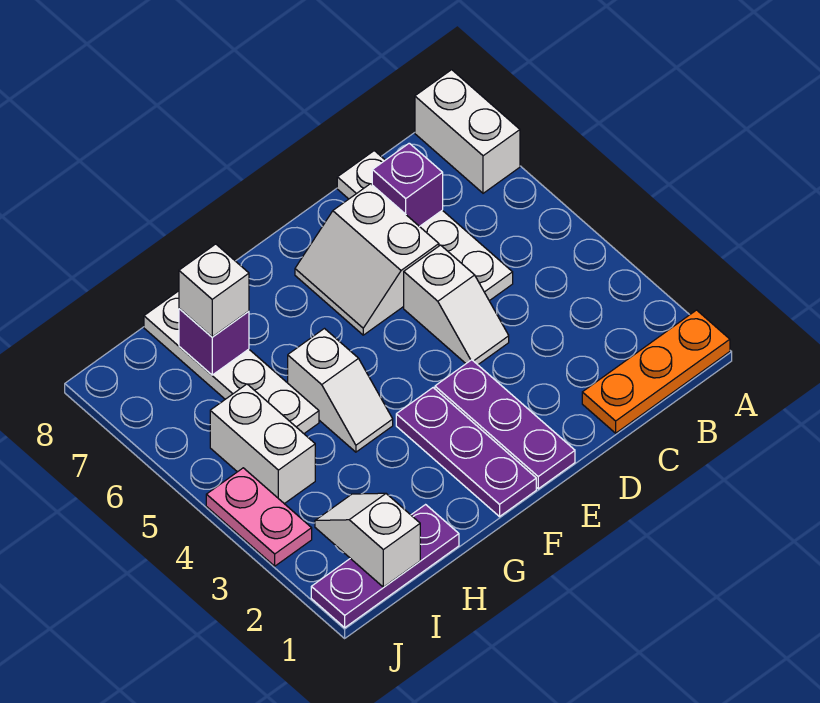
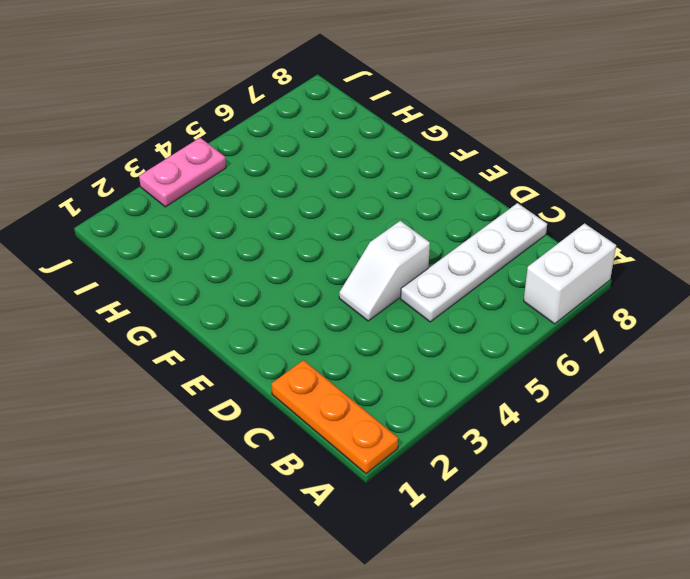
none -> white slope D6:E7 level 1 top D
none -> purple plate E1:E3 level 1
none -> purple plate F1:F3 level 1

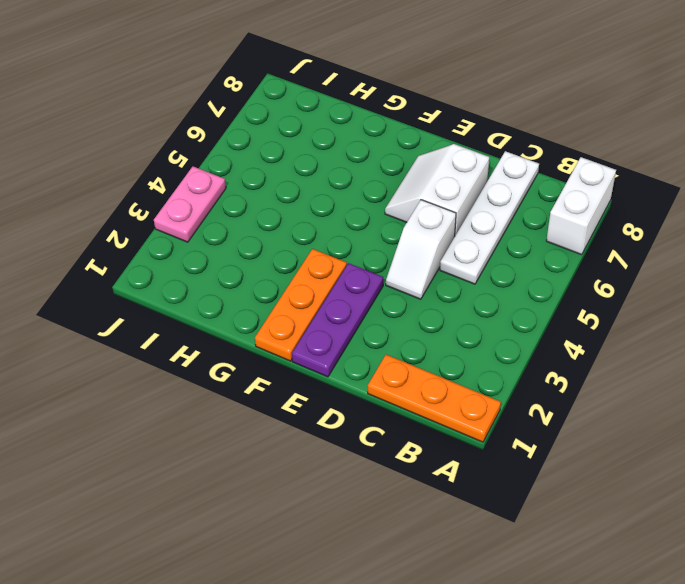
orange plate F1:F3 level 1 -> purple plate F1:F3 level 1
none -> white slope G4:G5 level 1 top 5
none -> purple plate H1:J1 level 1
none -> white plate H5:H8 level 1

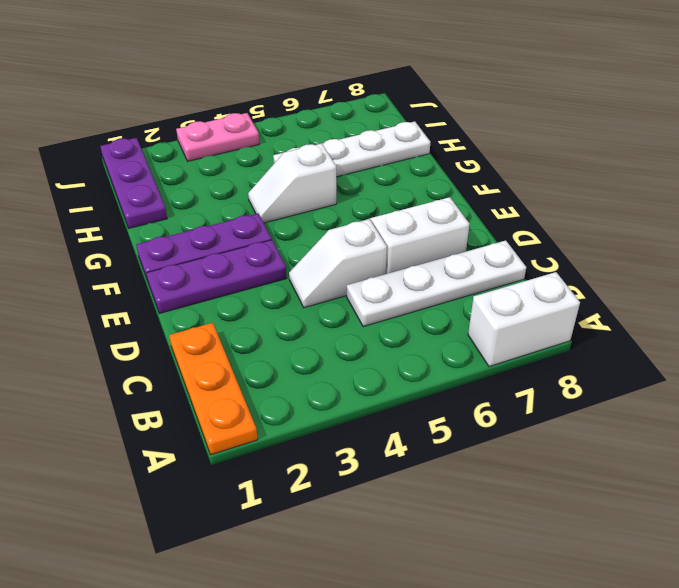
none -> white brick I4:I5 level 1
none -> purple brick C7 level 2
none -> purple brick H7 level 2

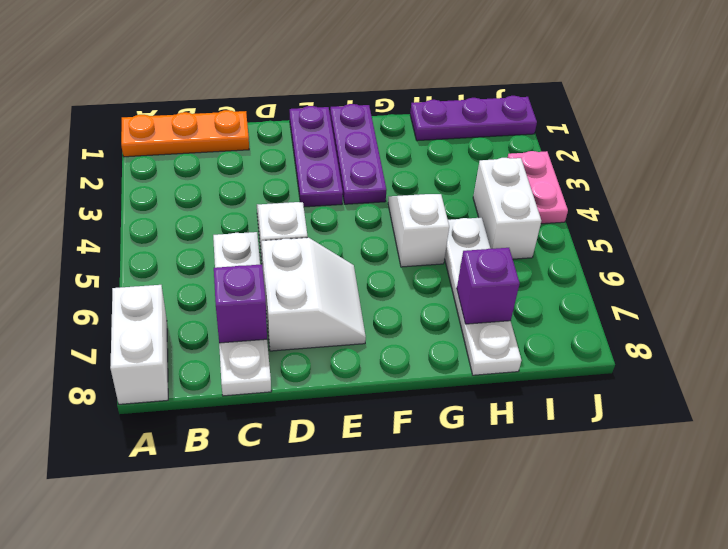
none -> white slope I1:I2 level 2 top 1
none -> white brick H7 level 3

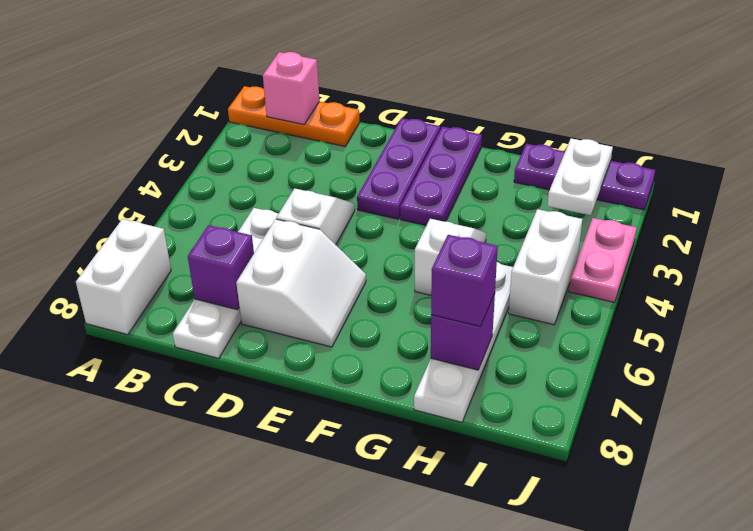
pink brick B1 level 2 -> none
purple brick H7 level 3 -> white brick H7 level 3
white plate I1:I2 level 2 -> white slope I1:I2 level 2 top 1

